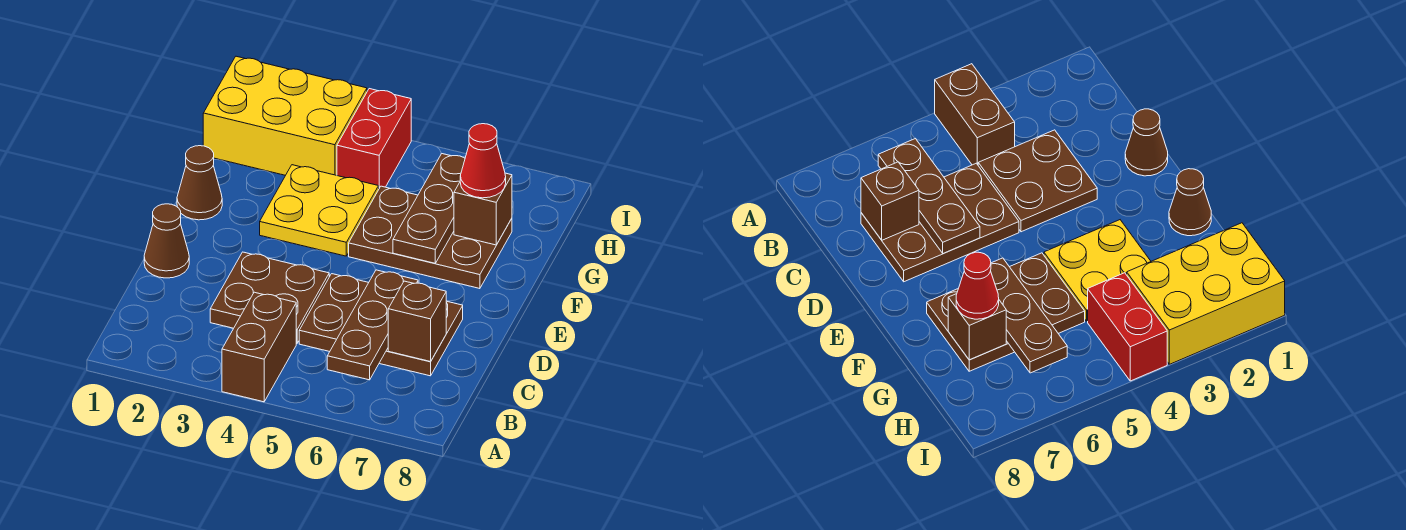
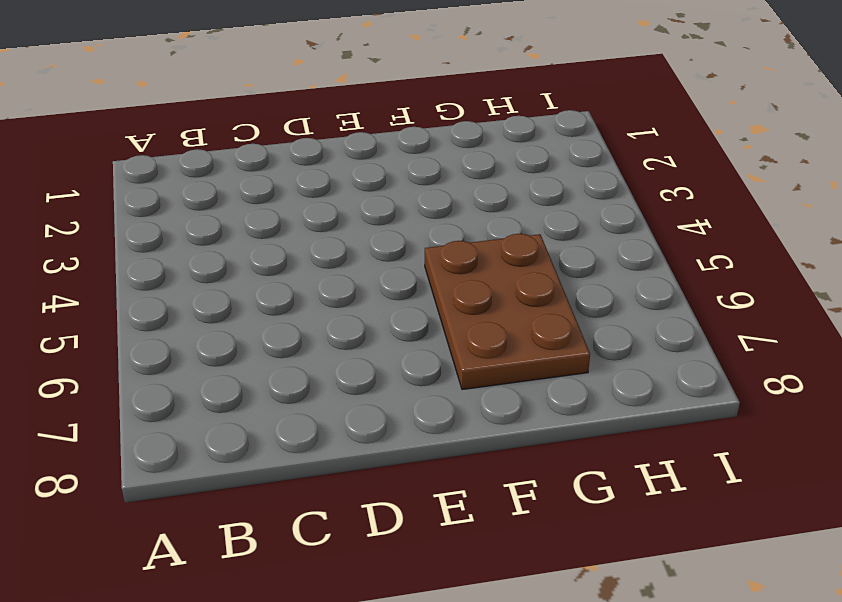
none -> brown brick A4:B4 level 1
none -> brown plate C3:D4 level 1
none -> brown plate C5:D7 level 1

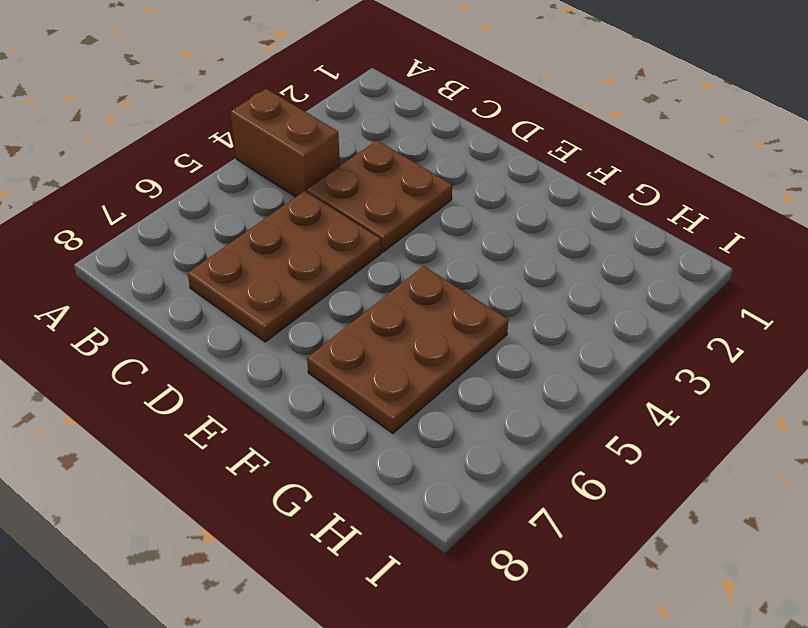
none -> brown cone D1 level 1
none -> brown cone F1 level 1
none -> yellow plate F3:G4 level 1

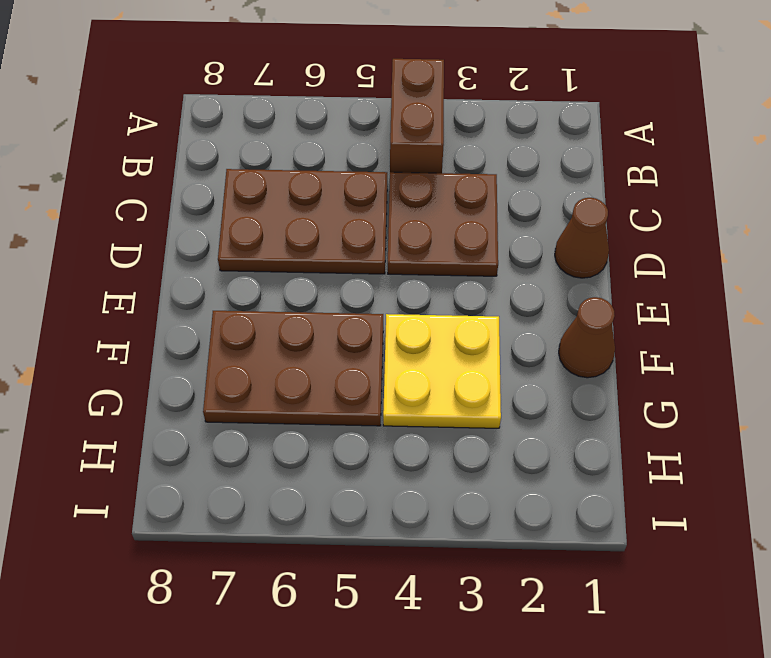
none -> yellow brick H1:I3 level 1
none -> red brick H4:I4 level 1
none -> brown plate B6:D6 level 2

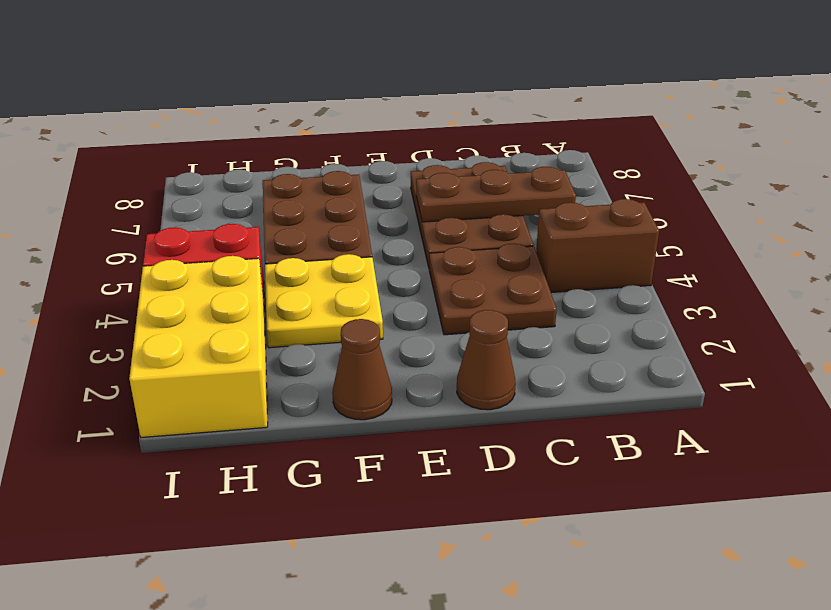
none -> brown brick C7 level 2
none -> brown plate F6:H6 level 2
none -> brown brick G7 level 2

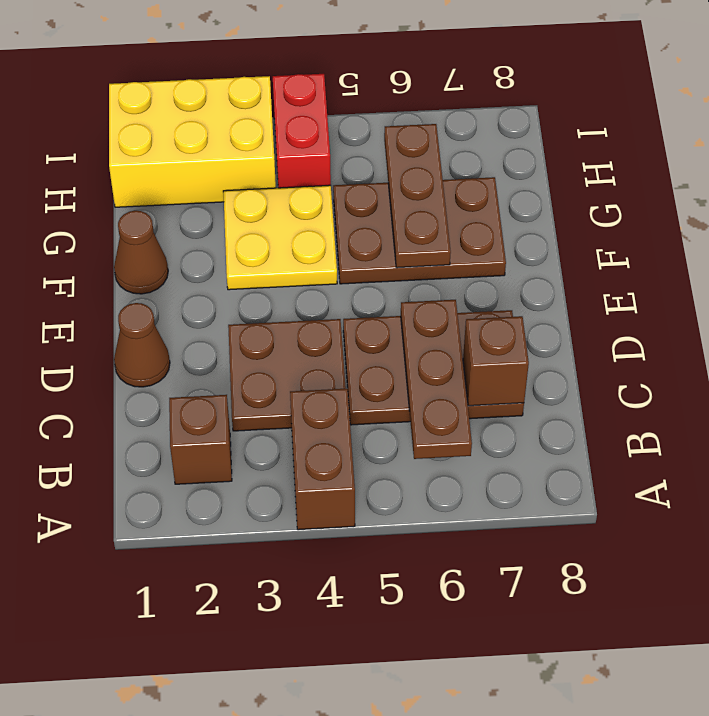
brown brick B2 level 1 -> brown brick G7 level 2
none -> red cone G7 level 3

